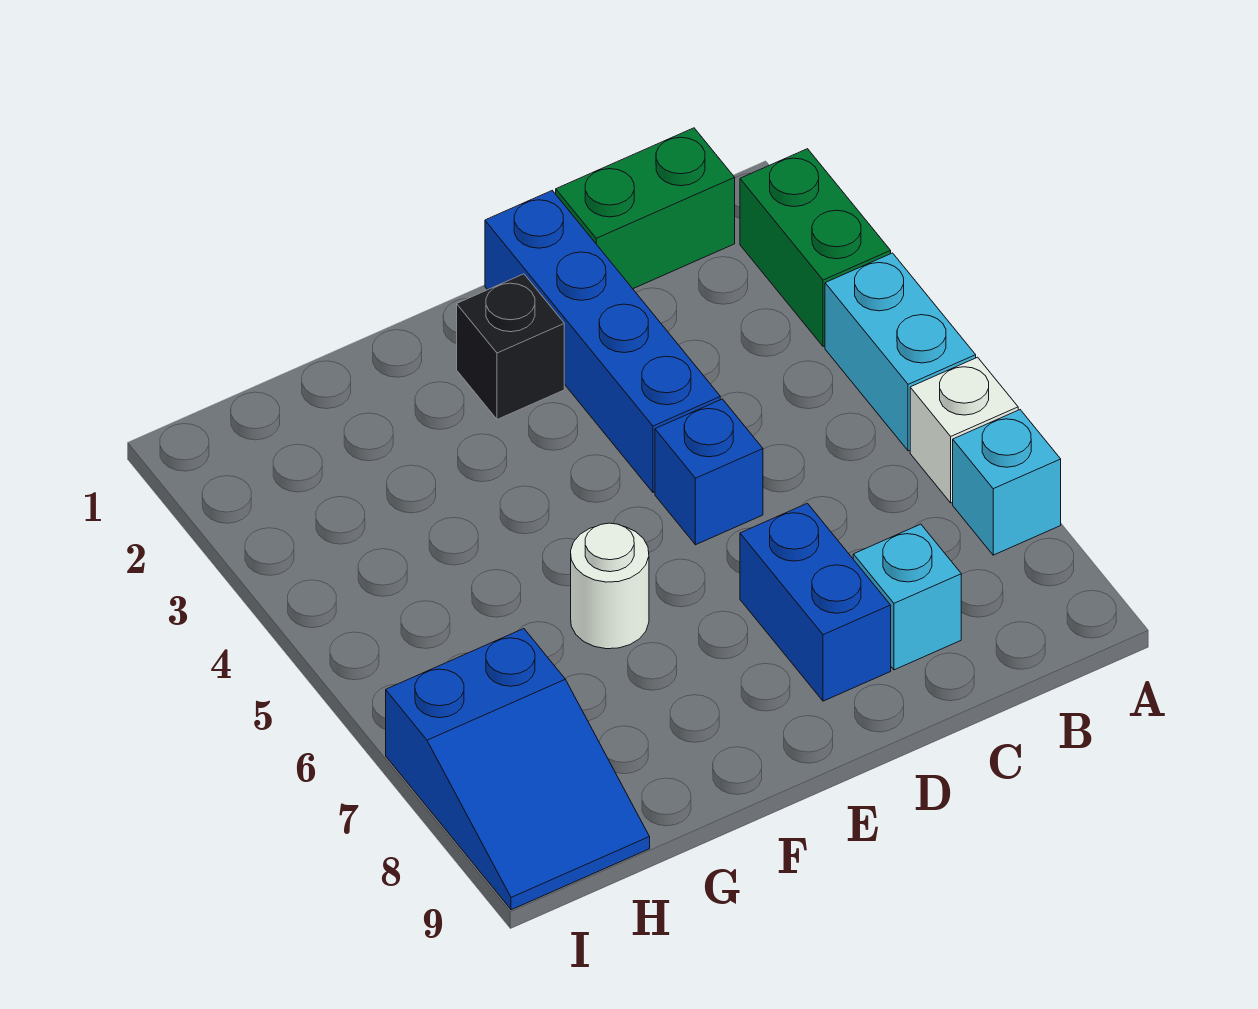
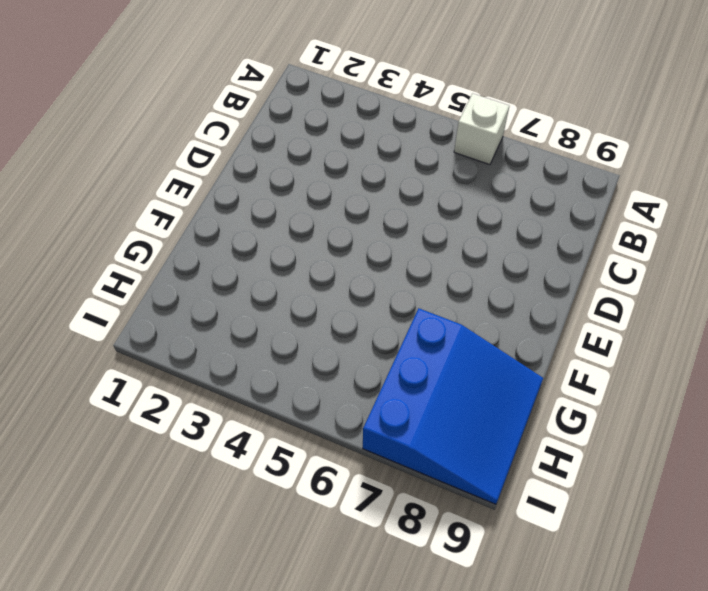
blue slope G7:I9 level 1 top 7 -> blue slope H7:I9 level 1 top 7
none -> green brick A2:A3 level 1
none -> cyan brick A4:A5 level 1
none -> cyan brick A7 level 1

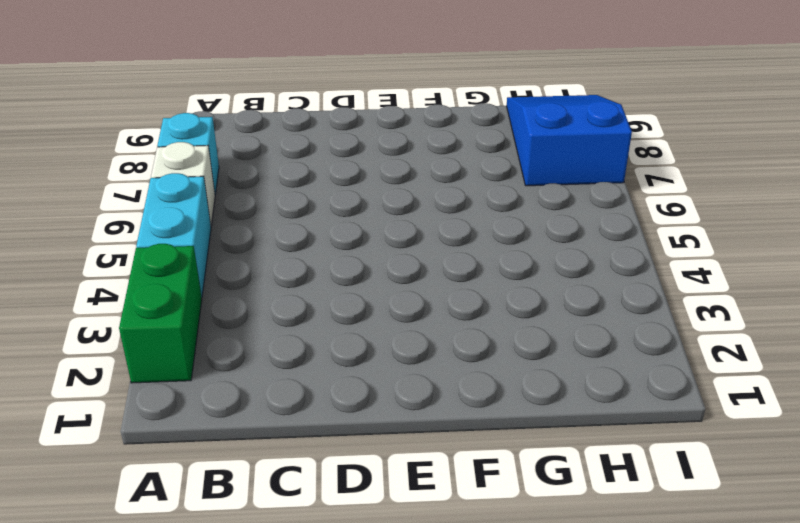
none -> green brick B1:C1 level 1
none -> cyan brick C8 level 1
none -> blue brick D1:D4 level 1

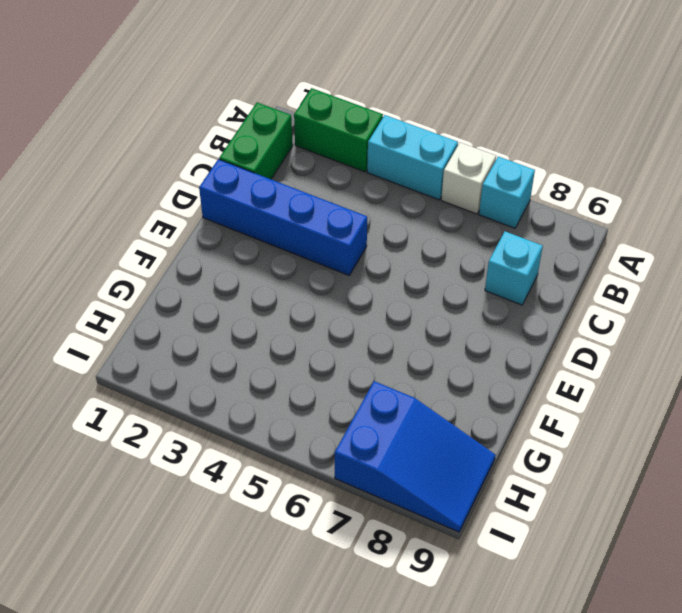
none -> blue brick D5 level 1
none -> blue brick D7:D8 level 1
none -> black brick E2 level 1

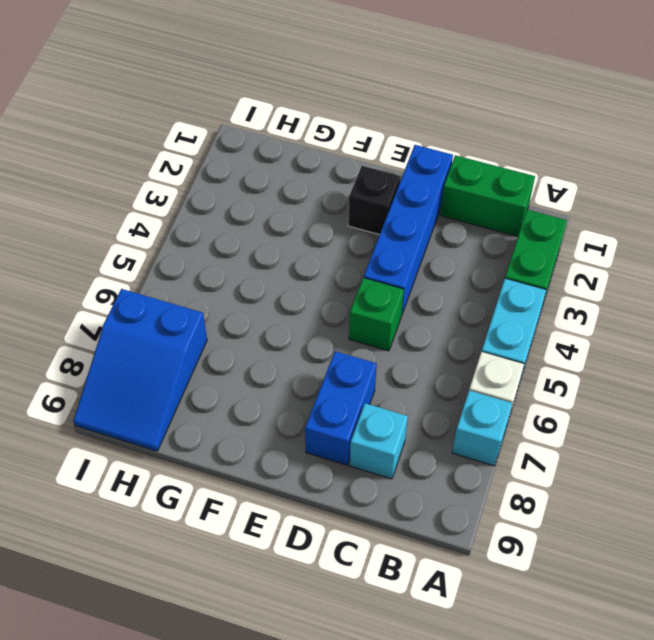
green brick D5 level 1 -> blue brick D5 level 1
none -> white round brick F6 level 1

